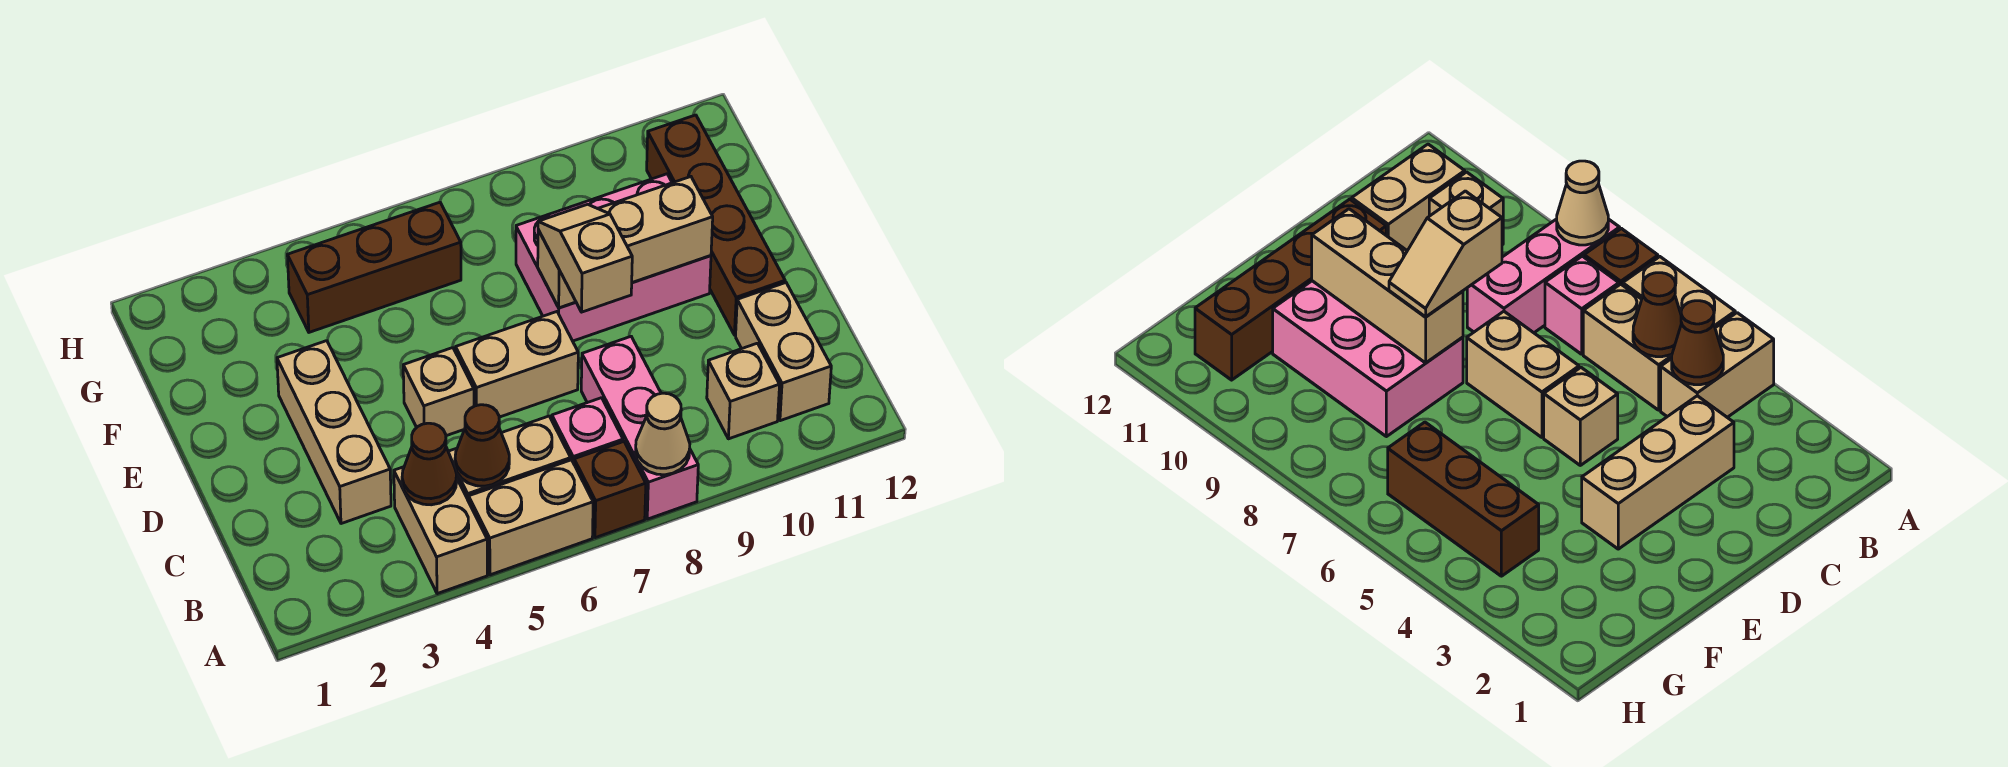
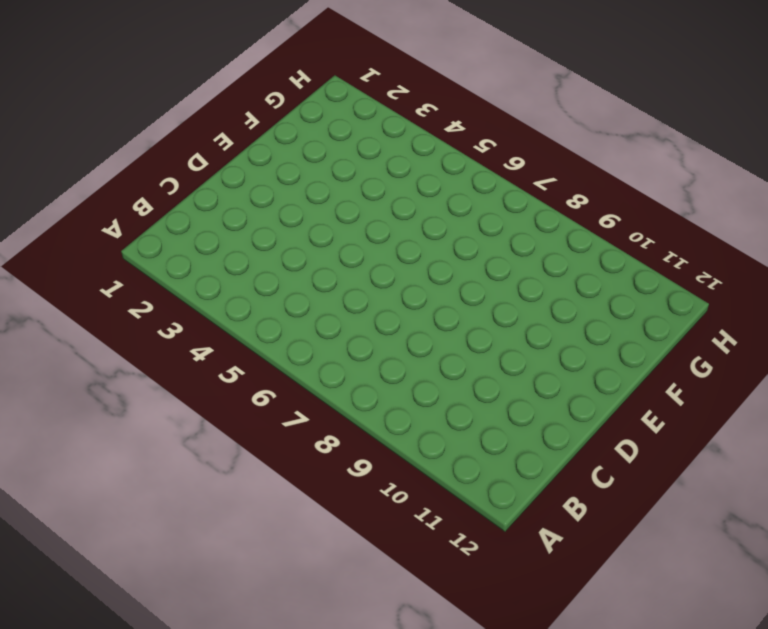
none -> tan brick A4:B4 level 1
none -> tan brick A5:A6 level 1
none -> brown brick A7 level 1

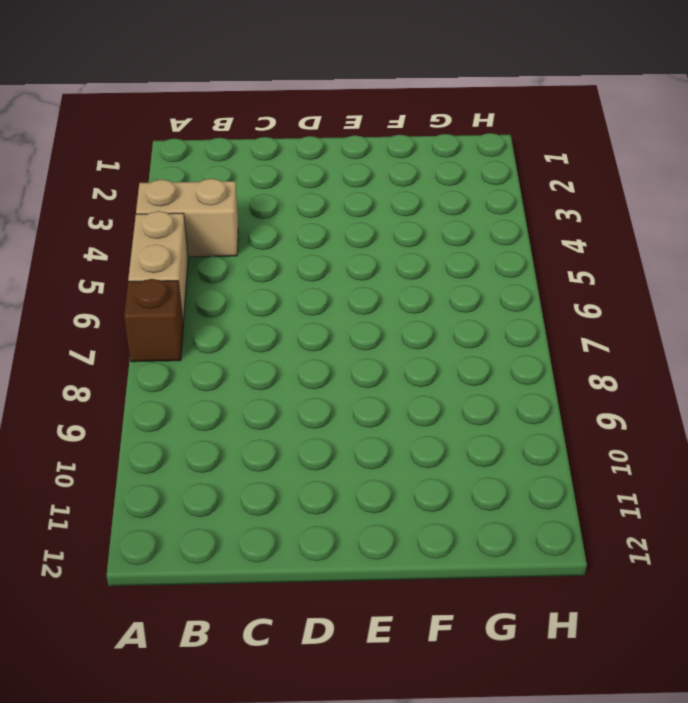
none -> pink brick A8:C8 level 1
none -> tan brick B5:B6 level 1
none -> pink brick B7 level 1

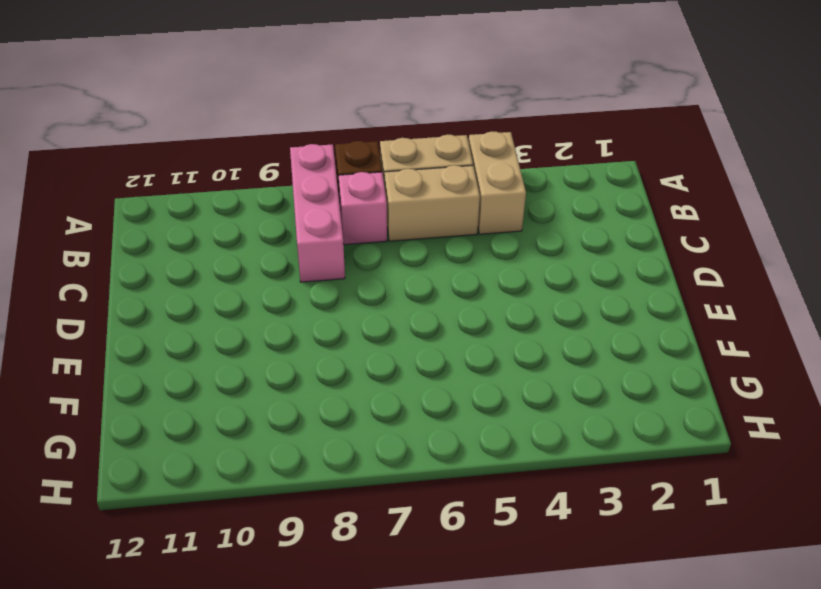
none -> tan brick B10 level 1
none -> tan brick B11:C11 level 1
none -> tan brick C3:E3 level 1

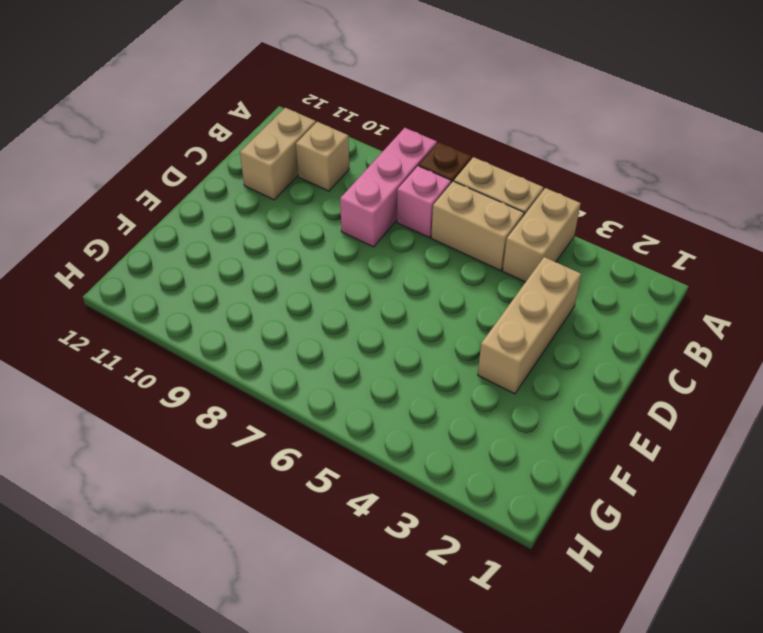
none -> tan brick D5 level 1
none -> tan brick D6:D7 level 1
none -> brown brick D11:G11 level 1

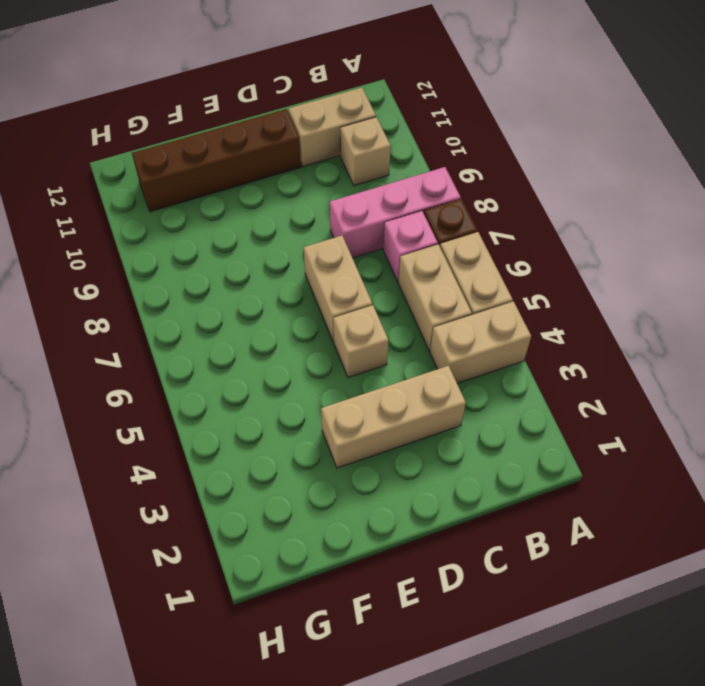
none -> pink brick E8:F10 level 1
none -> brown brick G4:G6 level 1
none -> tan cone A8 level 2

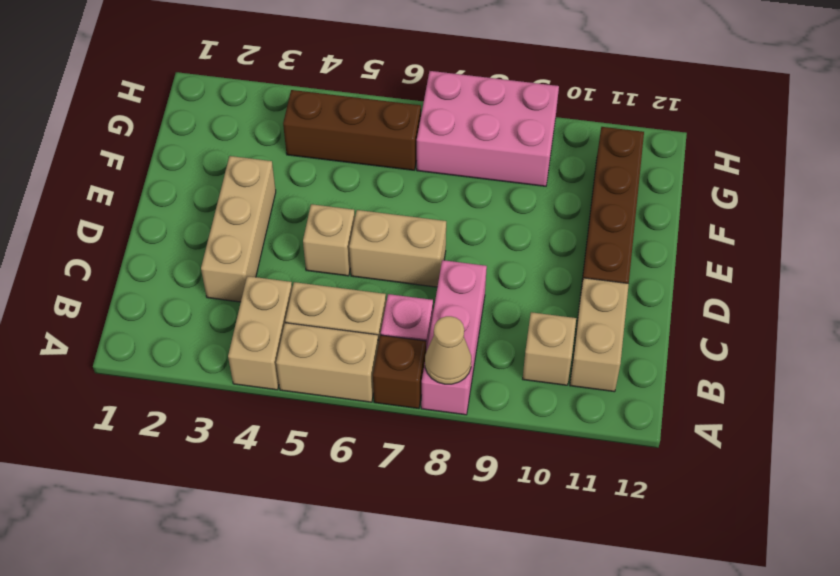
pink brick G7:H9 level 1 -> pink brick E8:F10 level 1
none -> brown cone B4 level 2
none -> brown cone B5 level 2
none -> tan brick E8:E10 level 2

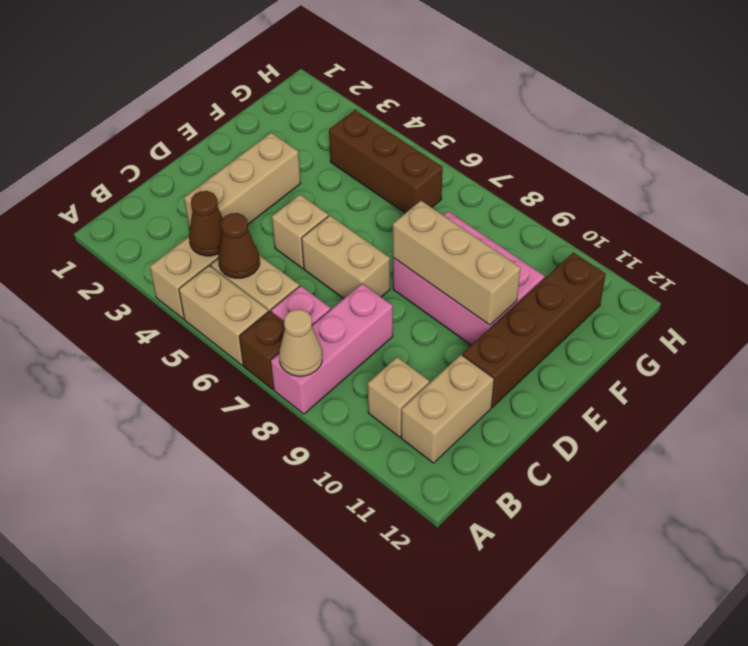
none -> tan slope D8:E8 level 3 top D

